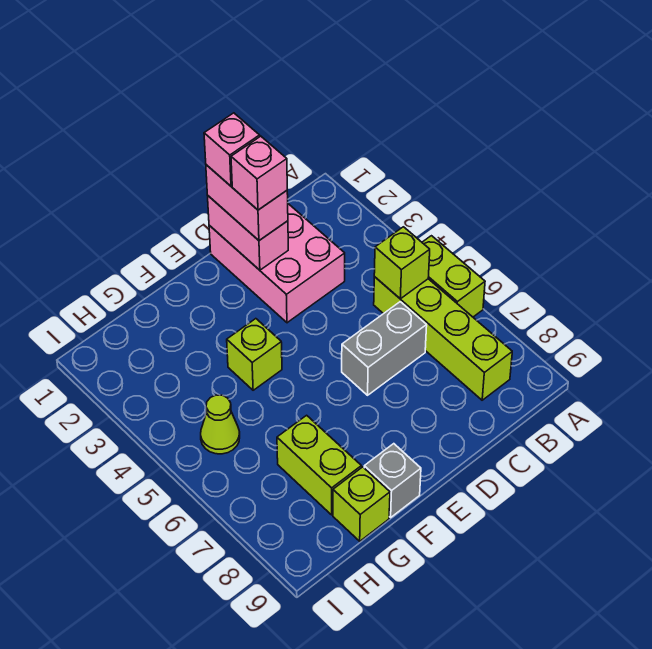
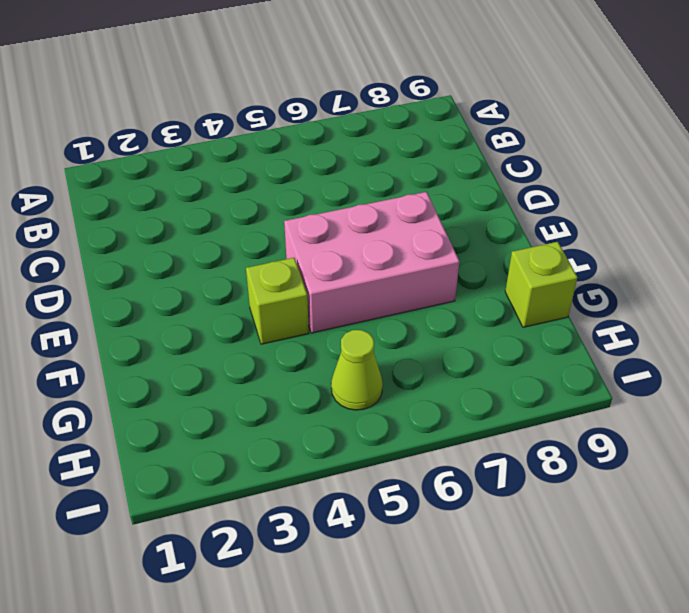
pink brick E5:F7 level 1 -> pink brick C1:D3 level 1
none -> lime brick A5:A6 level 1
none -> lime brick B5:B8 level 1
none -> grey brick C6:D6 level 1

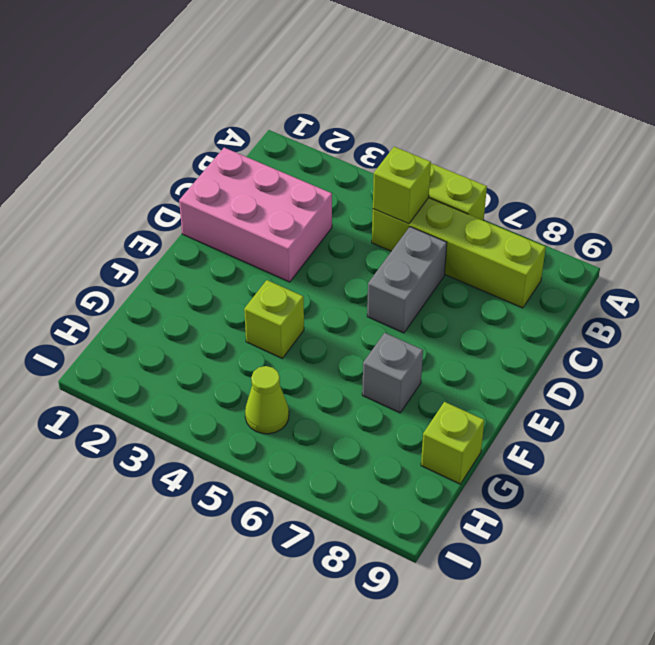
grey brick F7 level 1 -> grey brick F9 level 1
none -> lime brick G7:G8 level 1
none -> pink brick D1:D2 level 2
none -> pink brick D1:D2 level 3

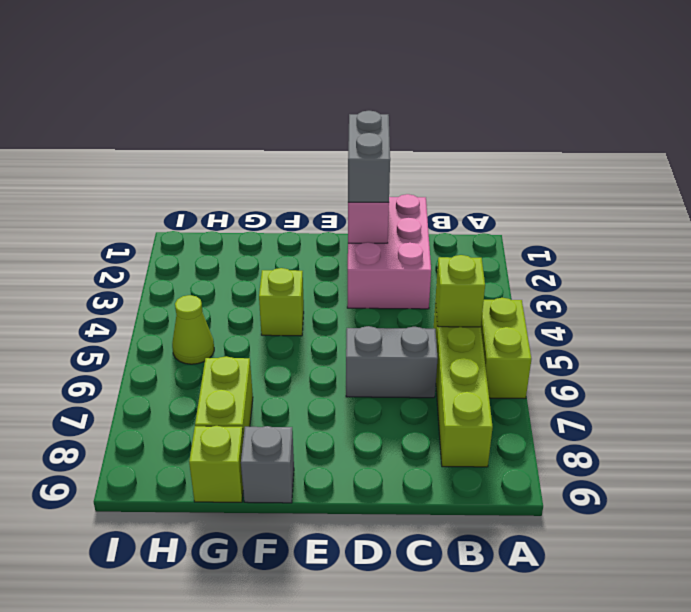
grey brick D1:D2 level 3 -> pink brick D1:D2 level 3
none -> pink brick D1 level 4
none -> pink brick D2 level 4

